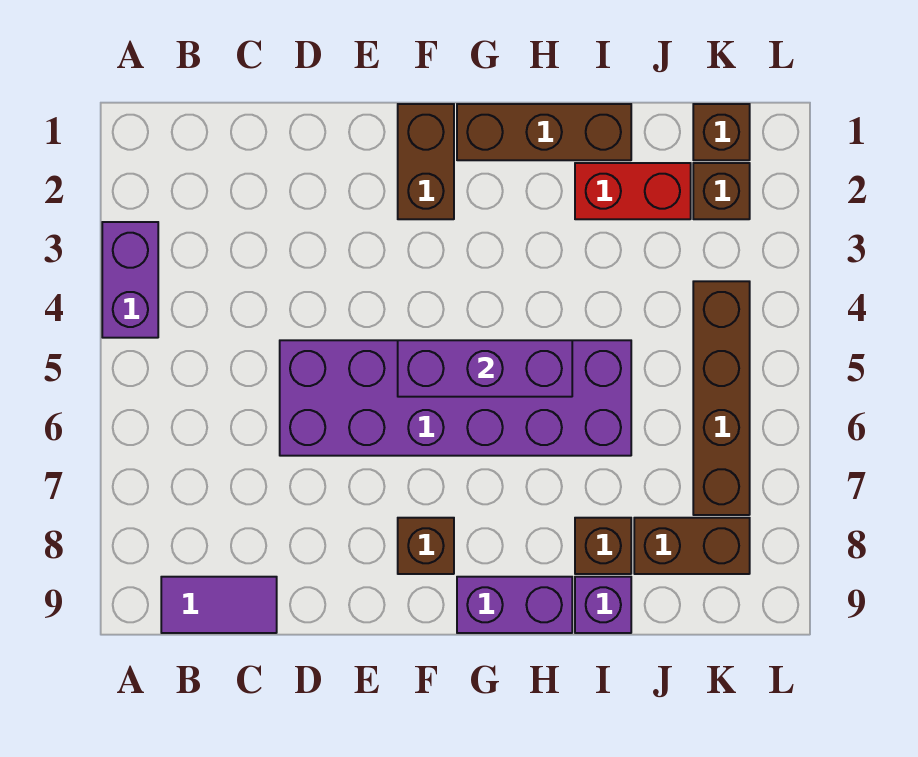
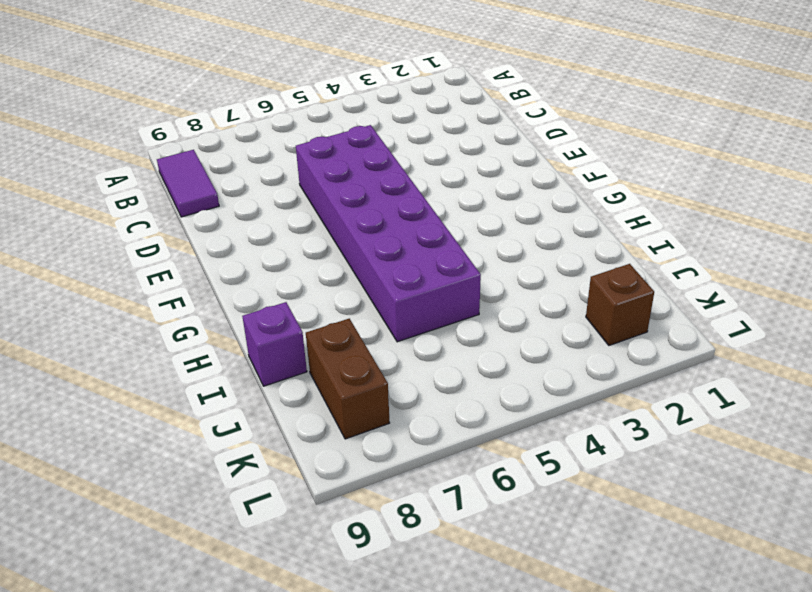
none -> purple brick A3:A4 level 1
none -> brown brick F1:F2 level 1
none -> brown brick F8 level 1

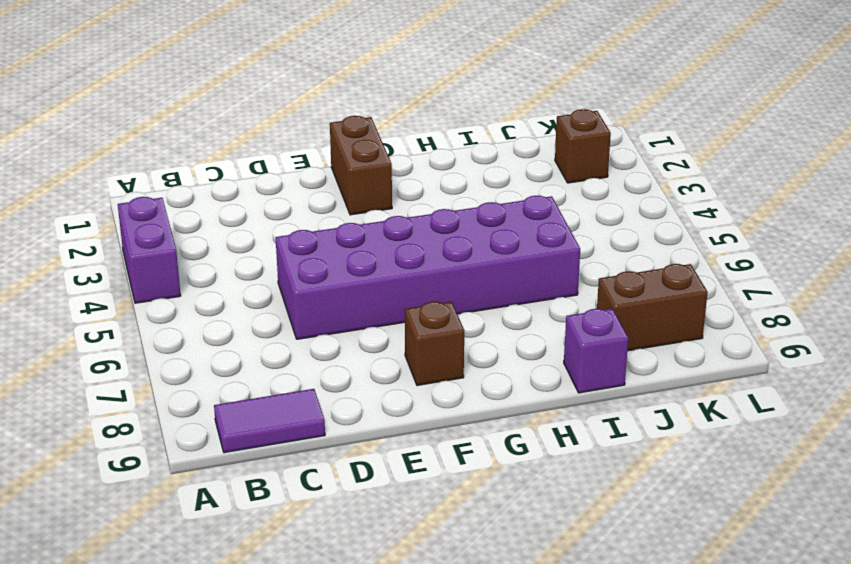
none -> brown brick G1:I1 level 1
none -> purple brick G9:H9 level 1
none -> red brick I2:J2 level 1

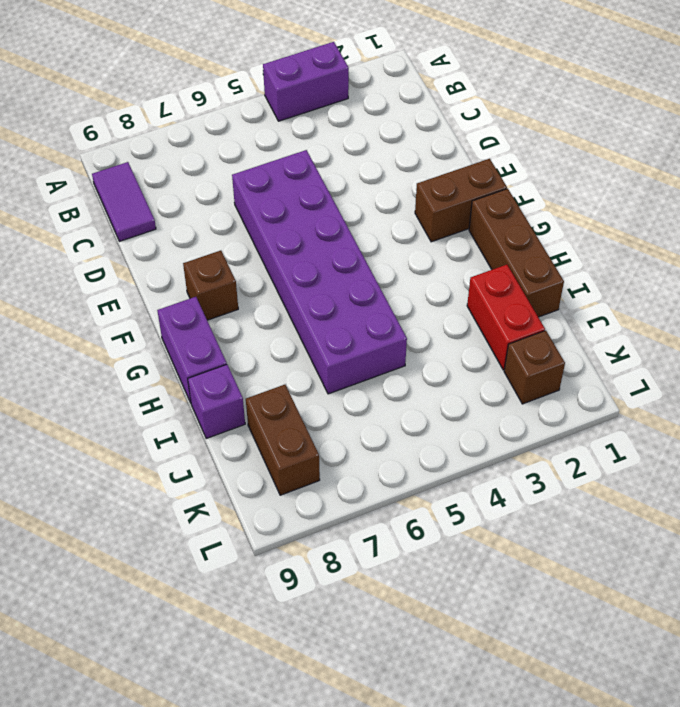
none -> brown brick I8 level 1
none -> brown brick K1 level 1
none -> brown brick K4:K7 level 1

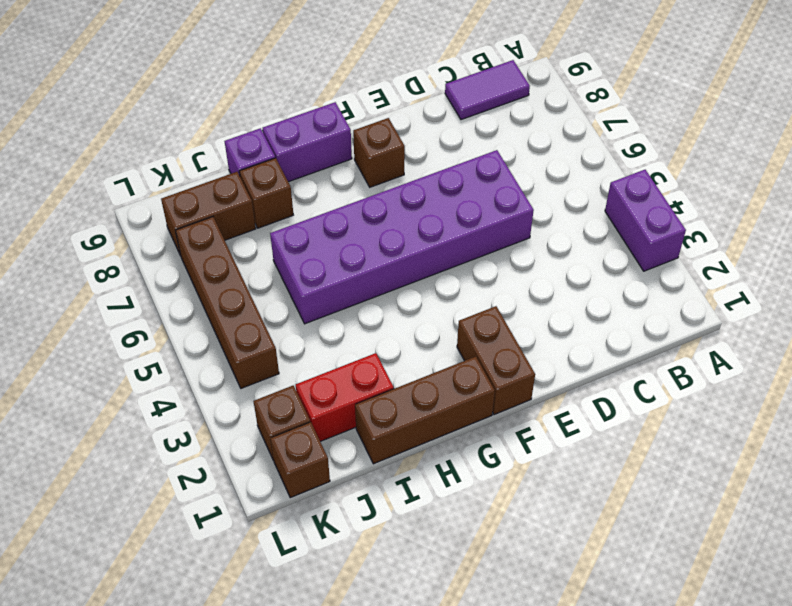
none -> purple brick F5:H5 level 2

